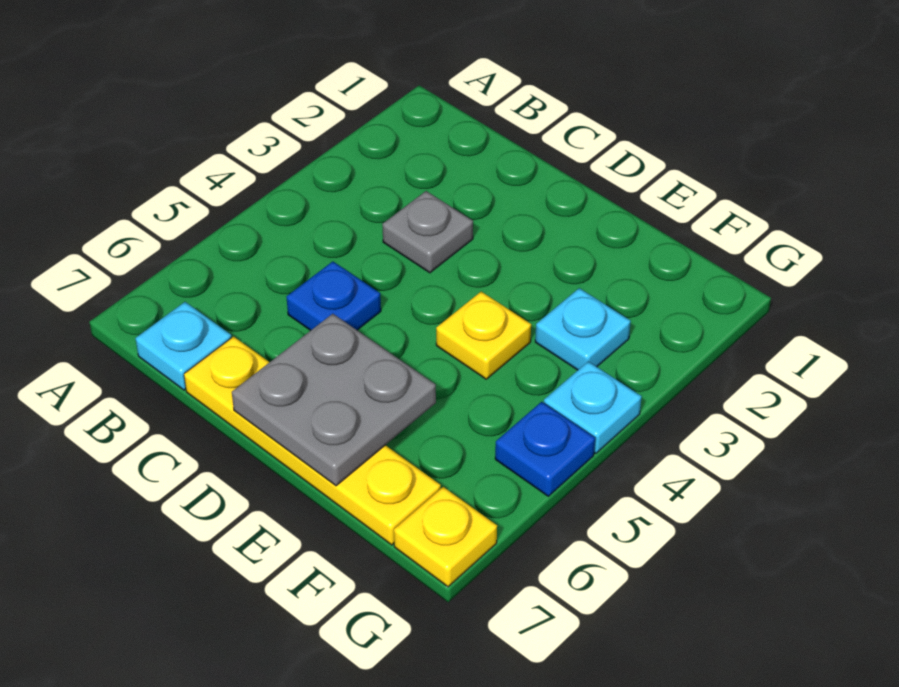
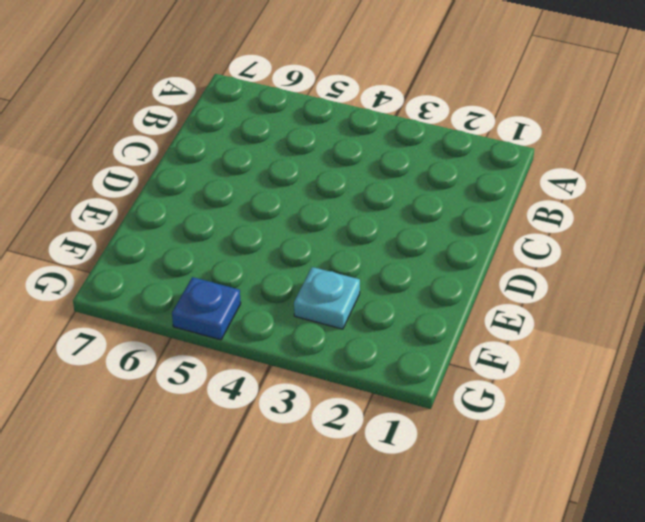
none -> cyan plate B7 level 1
none -> grey plate C3 level 1

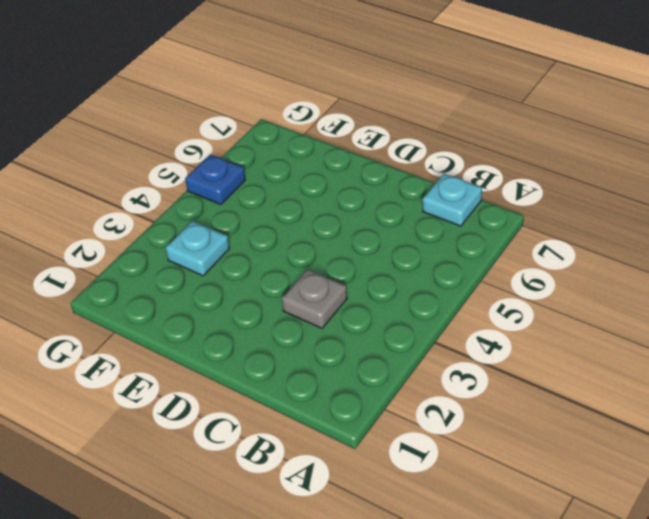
none -> blue plate C5 level 1
none -> yellow plate C7:F7 level 1

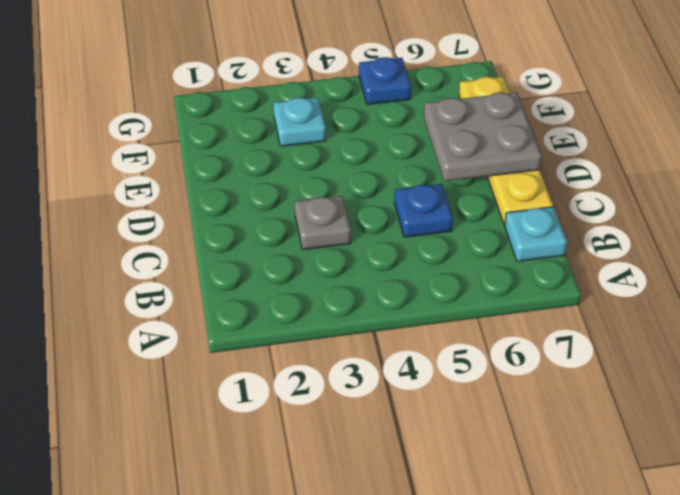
none -> yellow plate E4 level 1
none -> cyan plate G4 level 1

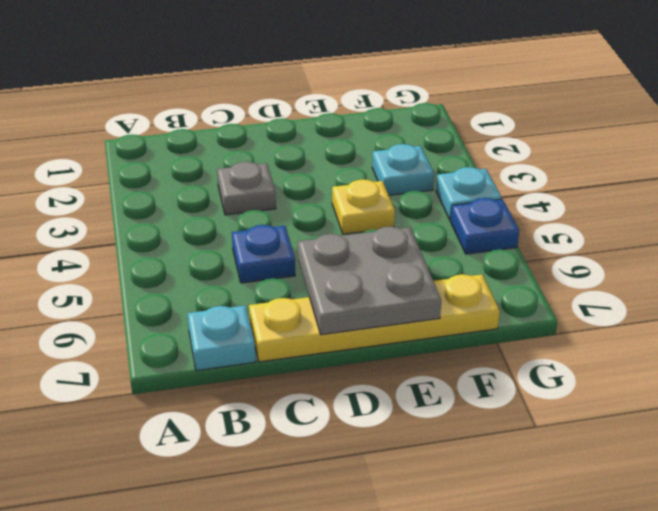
none -> yellow plate G7 level 1

